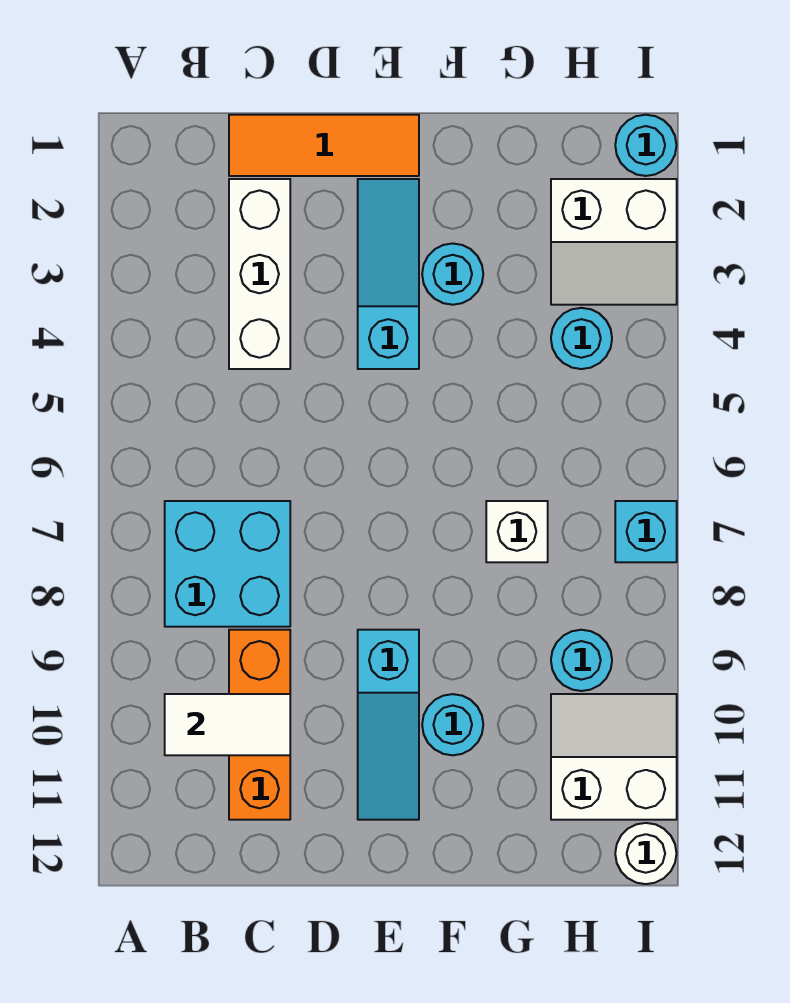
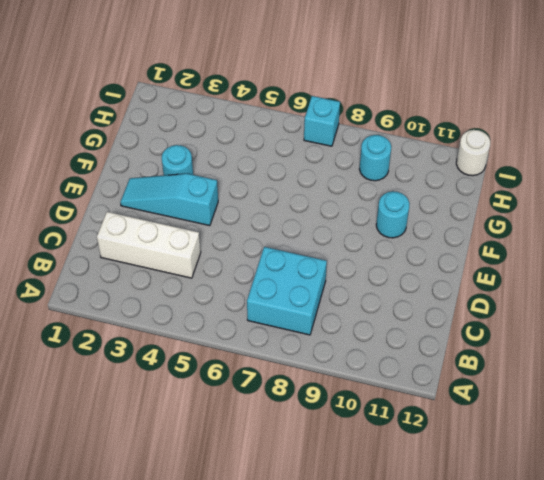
none -> orange tile C1:E1 level 1
none -> orange brick C9:C11 level 1
none -> cyan slope E9:E11 level 1 top 9

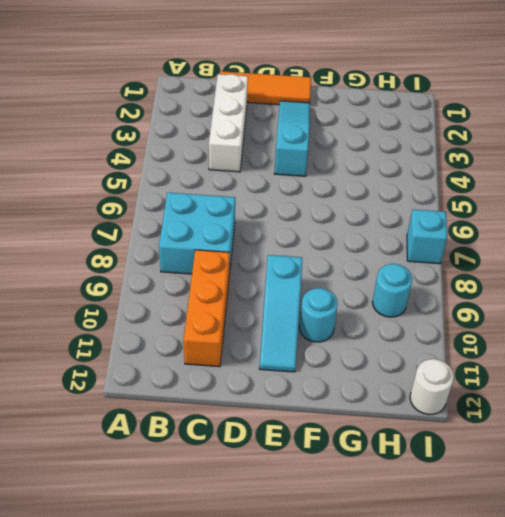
none -> cyan round brick F3 level 1
none -> white brick G7 level 1
none -> white slope H2:I3 level 1 top 2

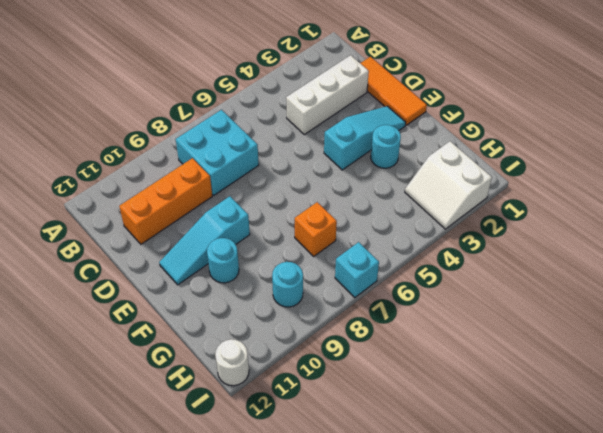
orange brick G7 level 1 -> white brick G7 level 1
none -> cyan round brick H4 level 1
none -> white slope H10:I11 level 1 top 11
none -> cyan round brick I1 level 1

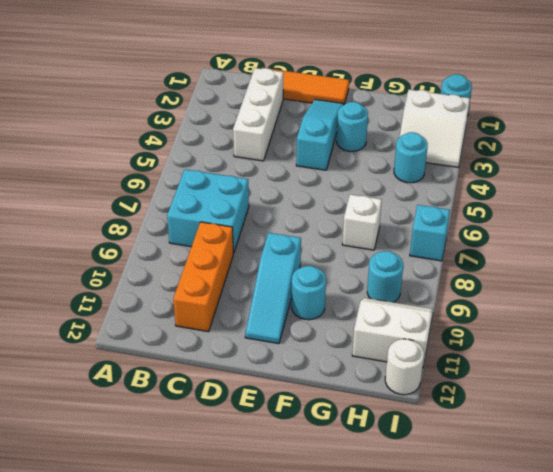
none -> white tile B10:C10 level 2

